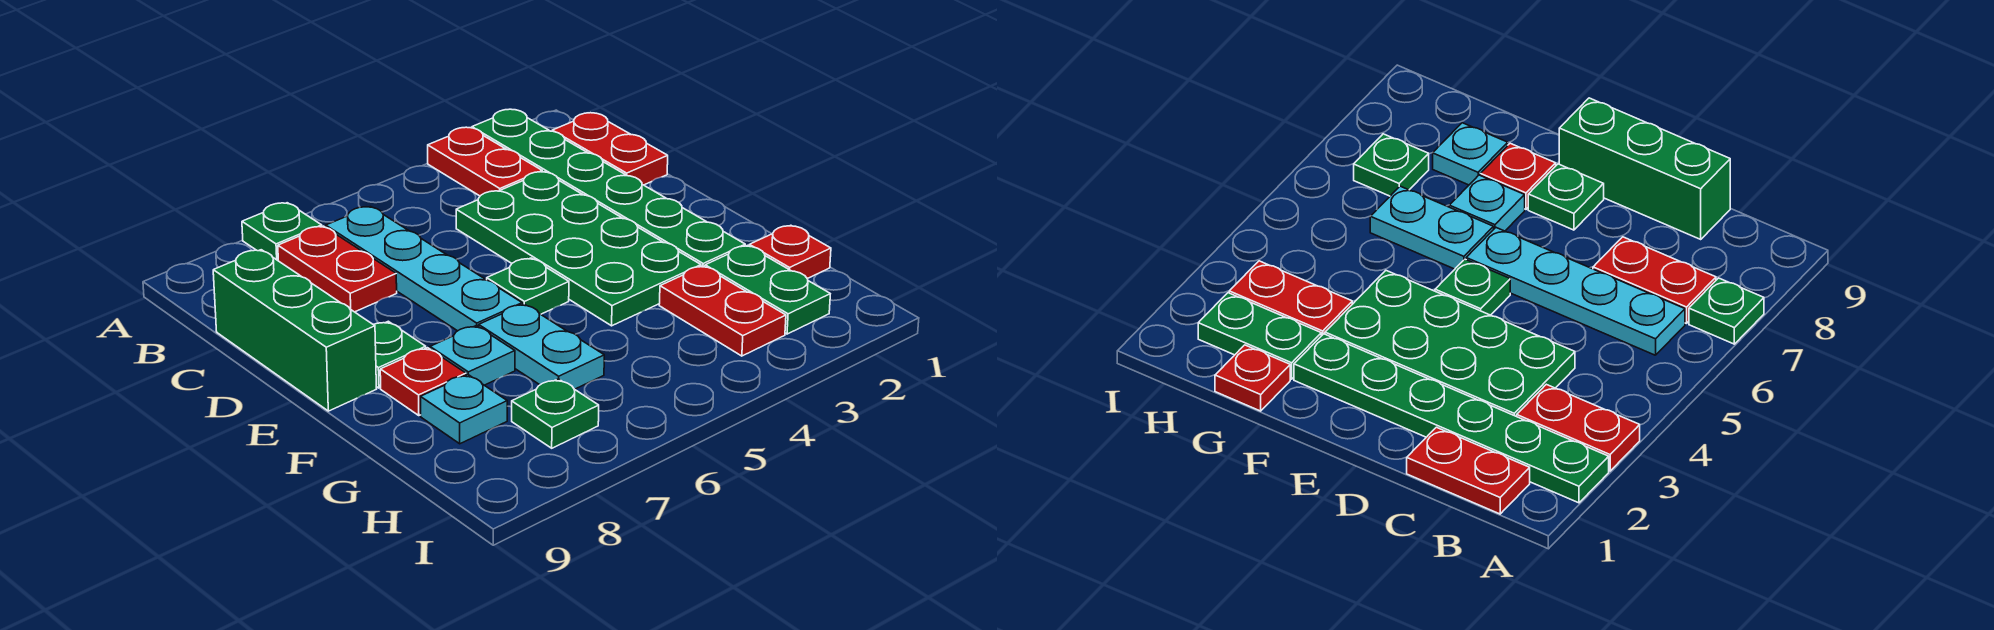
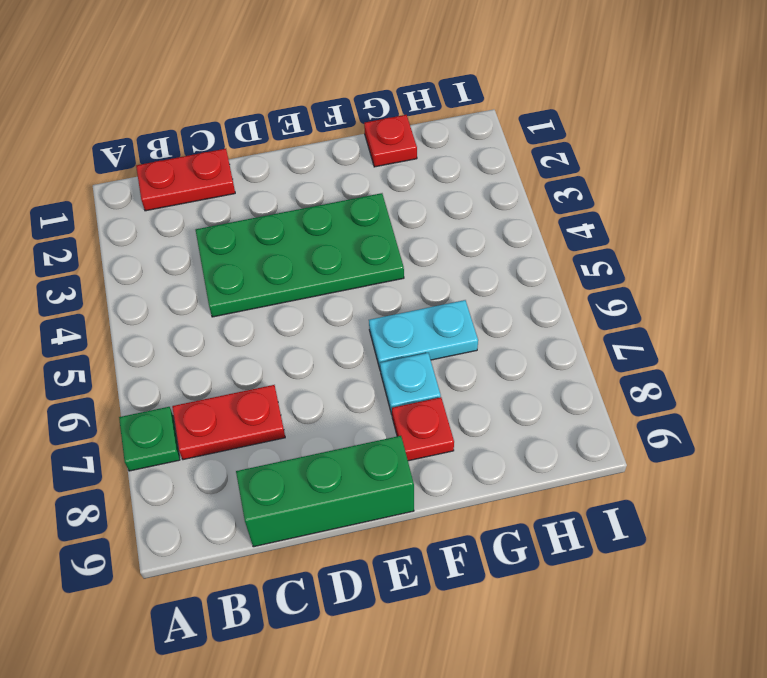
none -> green plate A2:F2 level 1
none -> red plate A3:B3 level 1
none -> cyan plate B6:E6 level 1

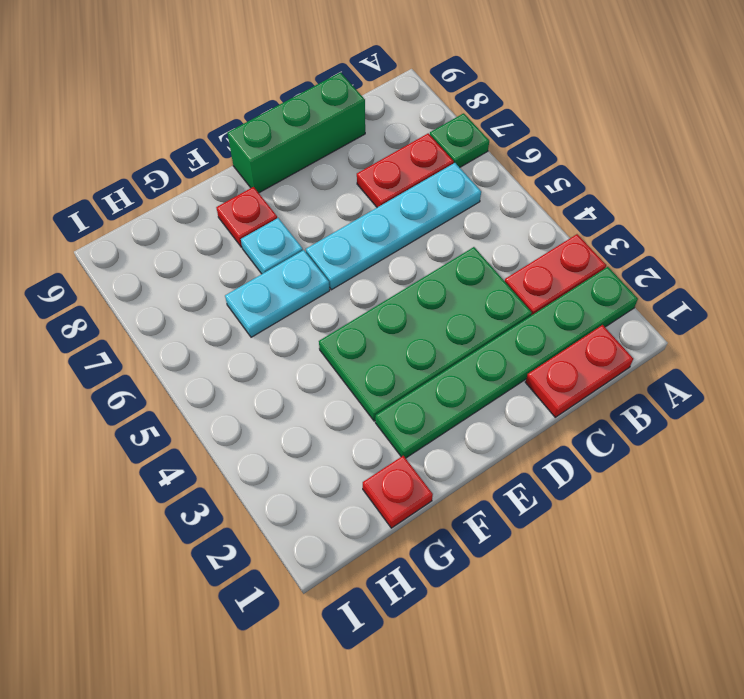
none -> green plate E5 level 1
none -> green plate E8 level 1
none -> green plate G2:H2 level 1

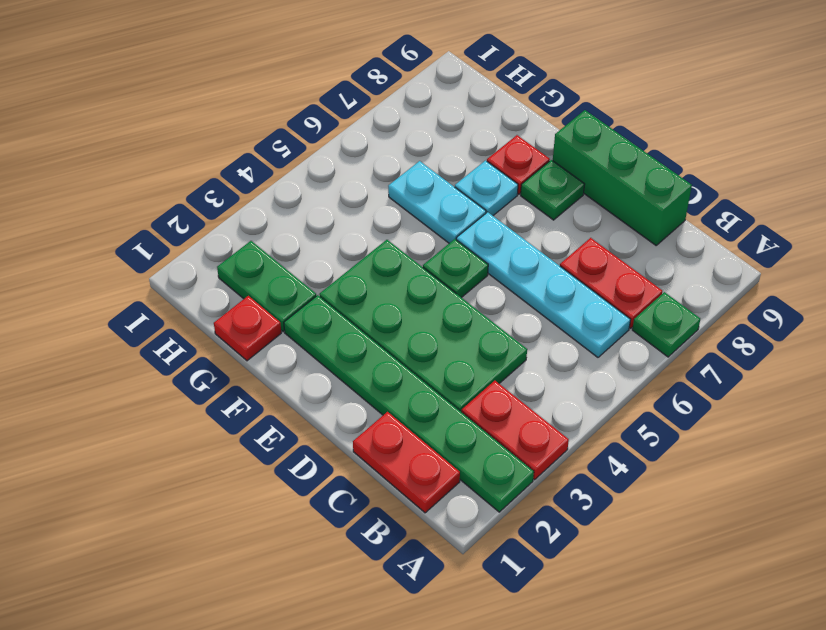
none -> red plate G3:H3 level 1
none -> cyan plate G8 level 1
none -> green plate H7 level 1

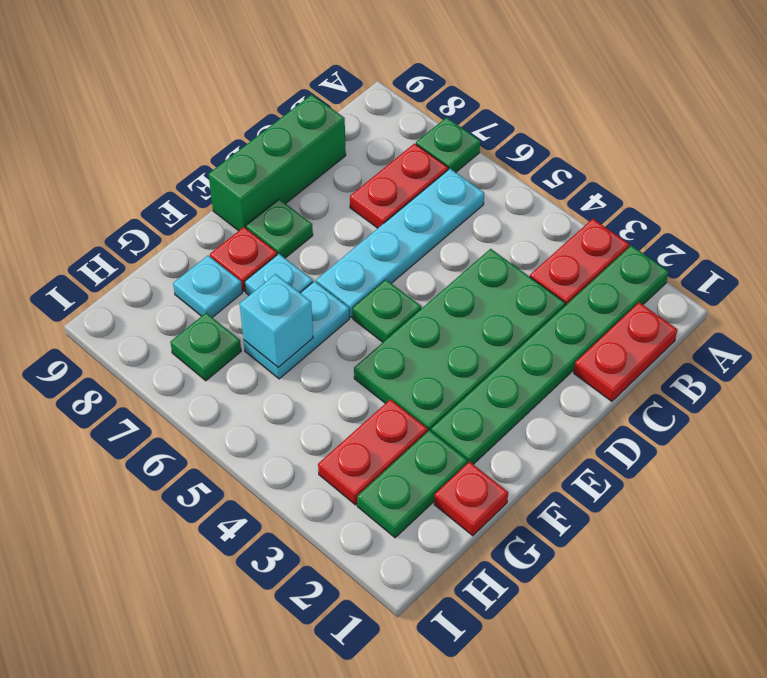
cyan brick G6 level 2 -> none

